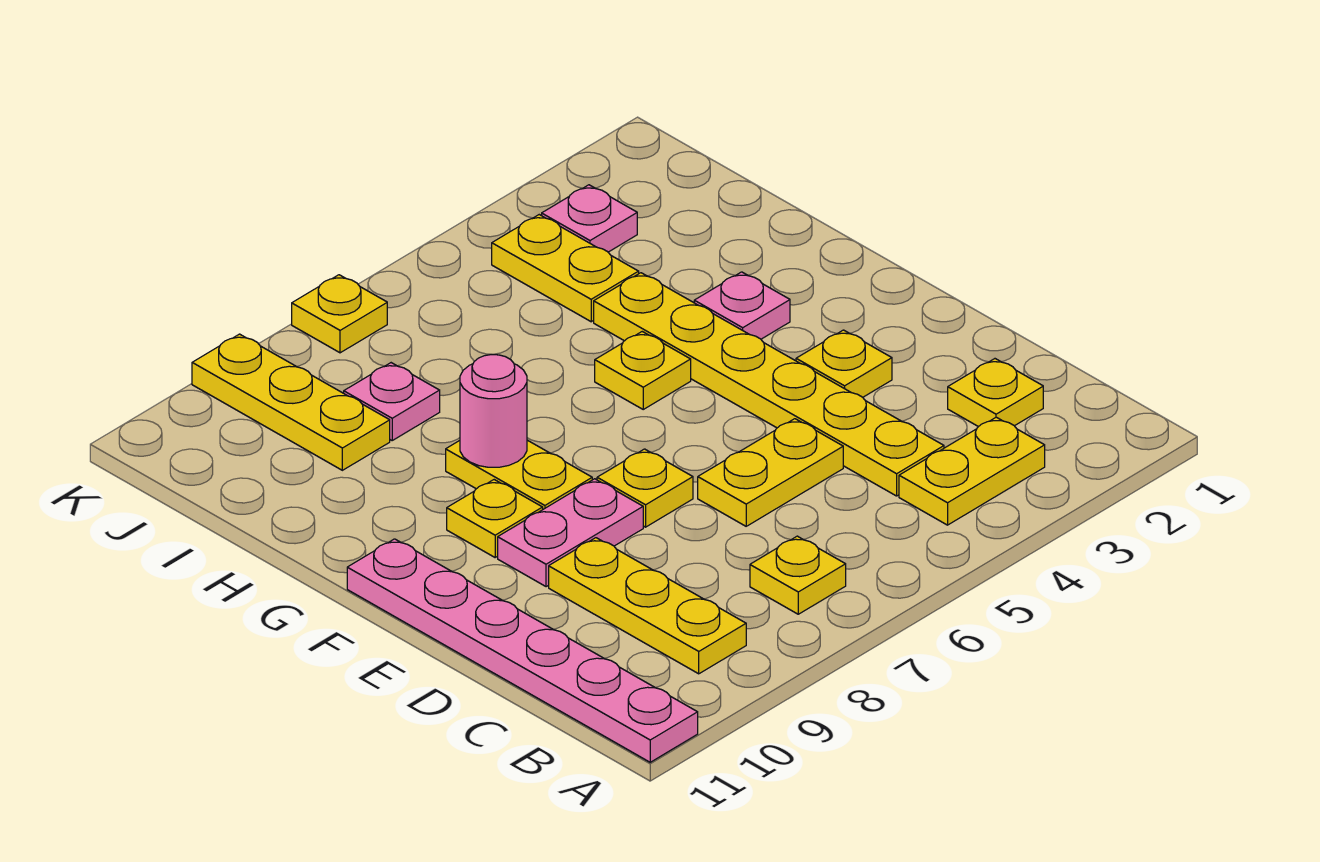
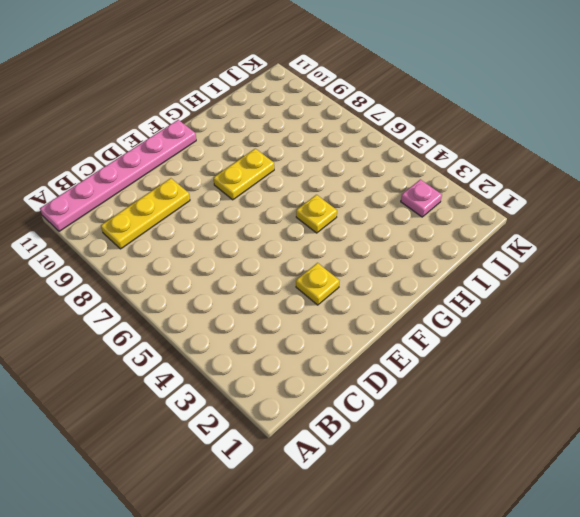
none -> yellow plate B3:B4 level 1
none -> yellow plate B7 level 1
none -> yellow plate C2 level 1

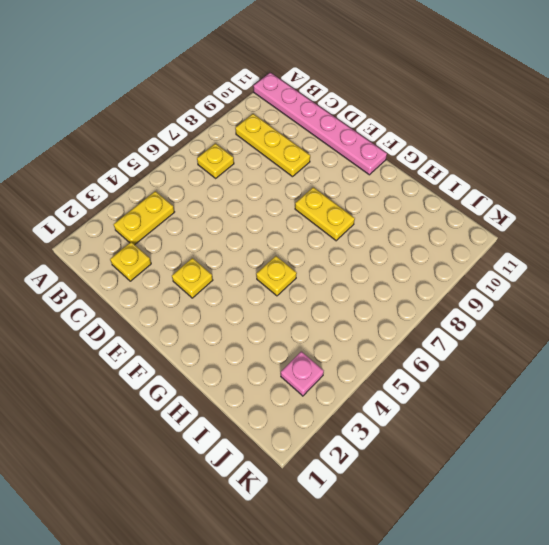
none -> yellow plate C4:H4 level 1
none -> yellow plate D5:D6 level 1
none -> yellow plate E7 level 1

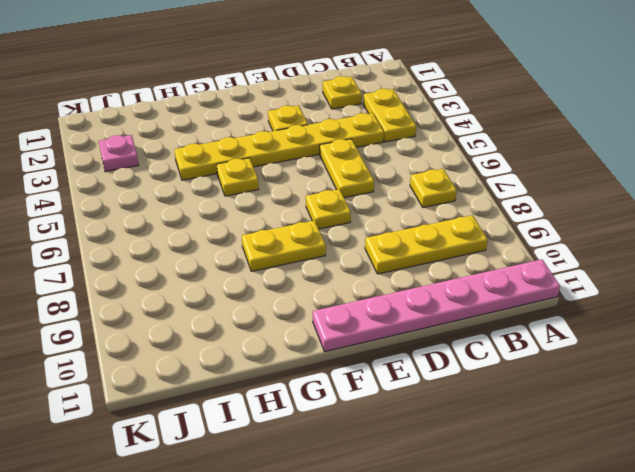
none -> pink plate E8:E9 level 1
none -> yellow plate F9 level 1
none -> pink plate G3 level 1

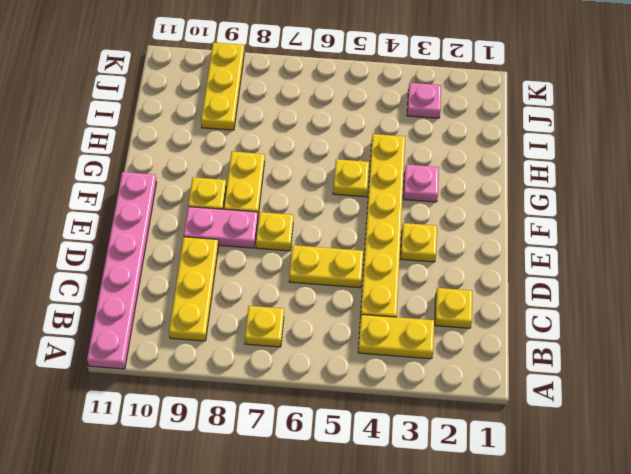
none -> yellow plate I4:J4 level 1
none -> pink plate I8 level 1
none -> yellow plate K7 level 1

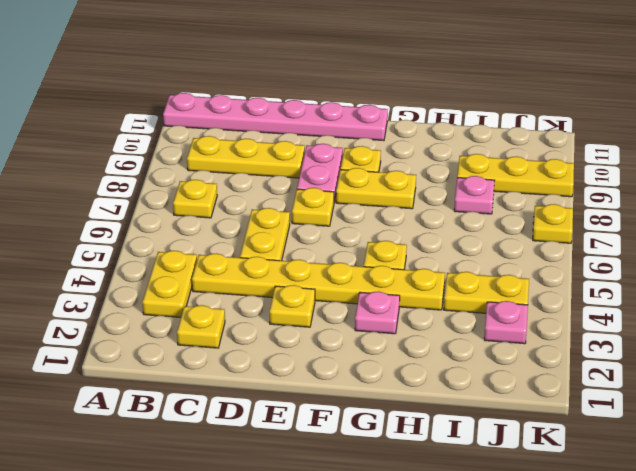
none -> pink round brick G8 level 2

